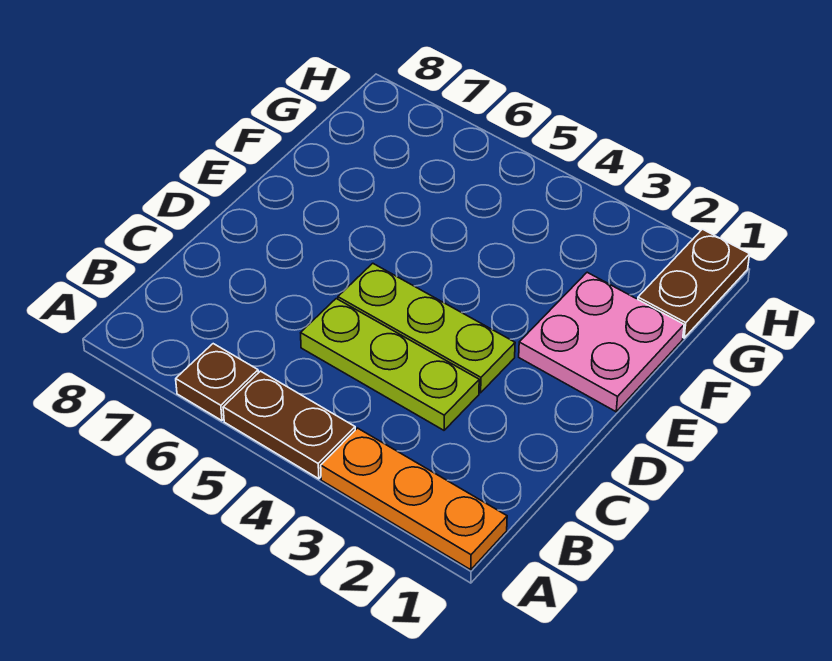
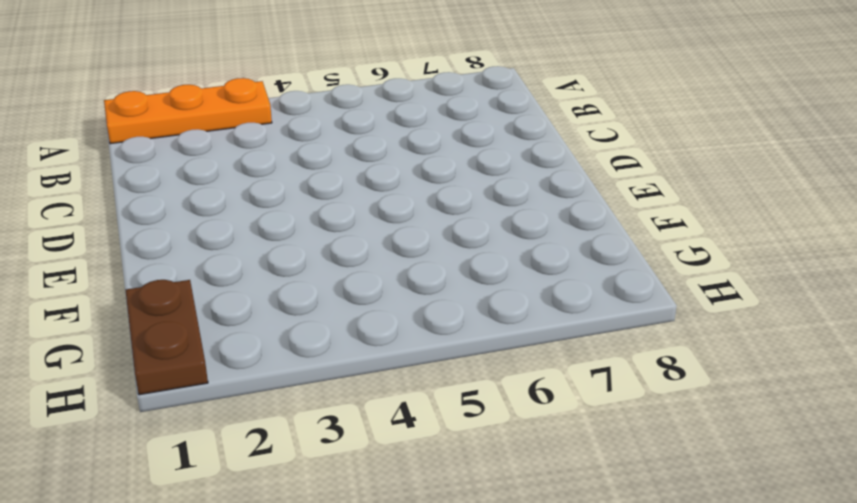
none -> brown plate A4:A5 level 1
none -> brown plate A6 level 1

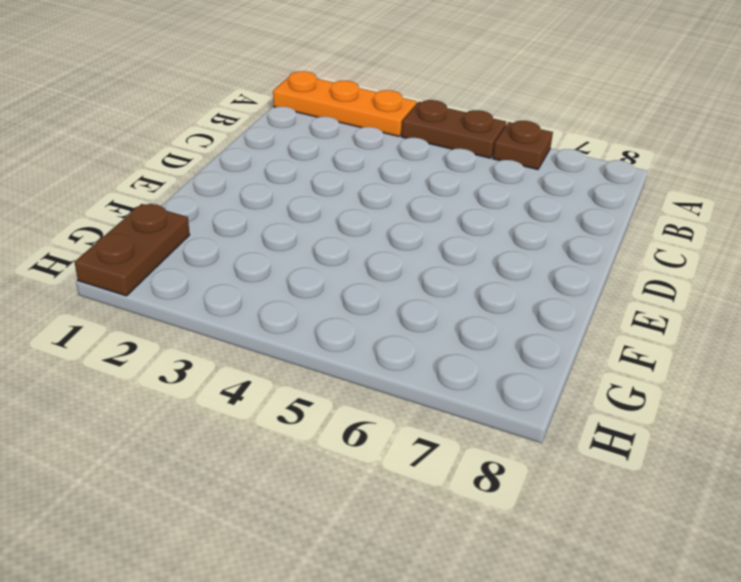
none -> lime plate C3:C5 level 1
none -> lime plate D3:D5 level 1

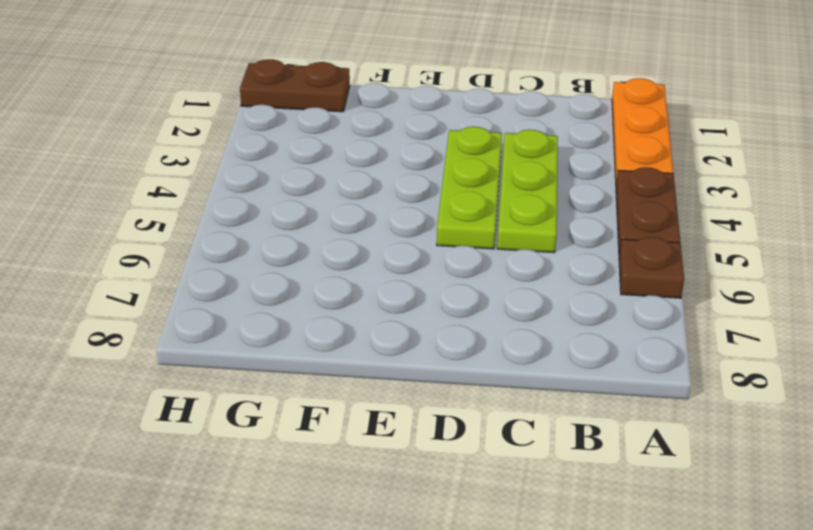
none -> pink plate E1:F2 level 1

